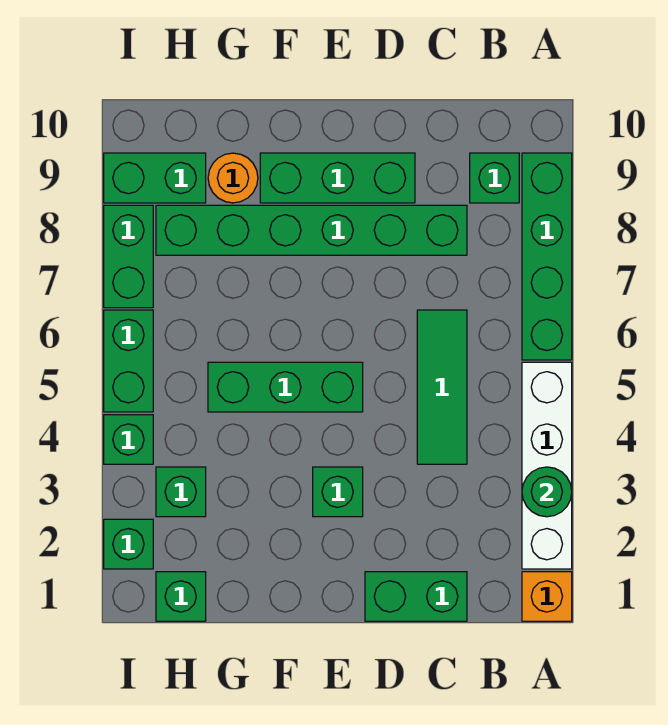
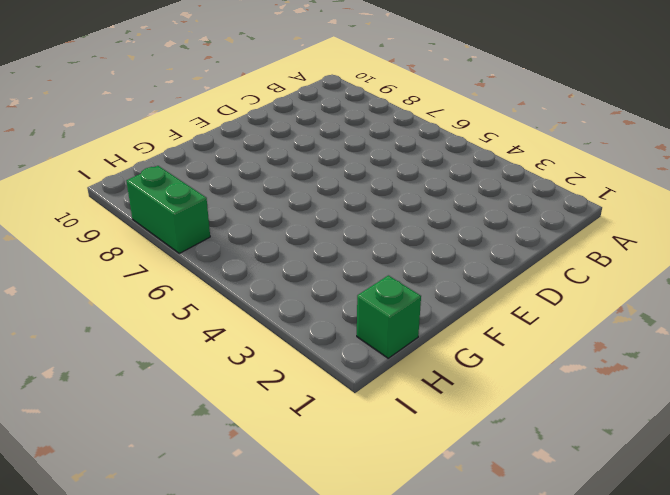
none -> orange brick A1 level 1
none -> white brick A2:A5 level 1
none -> green brick A6:A9 level 1

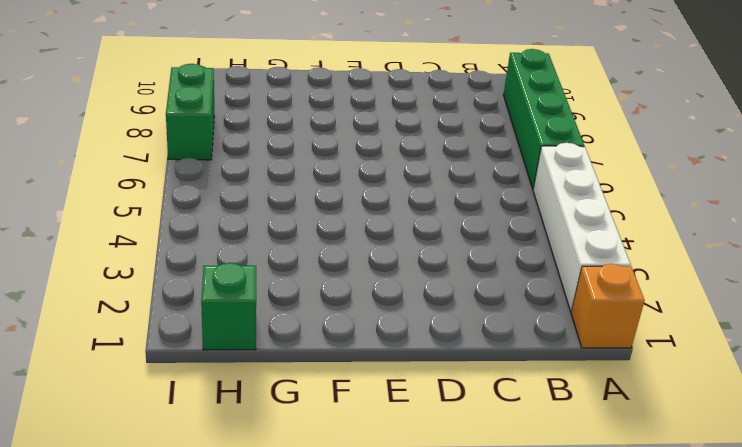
none -> green brick B9 level 1
none -> green brick C1:D1 level 1
none -> green tile C4:C6 level 1

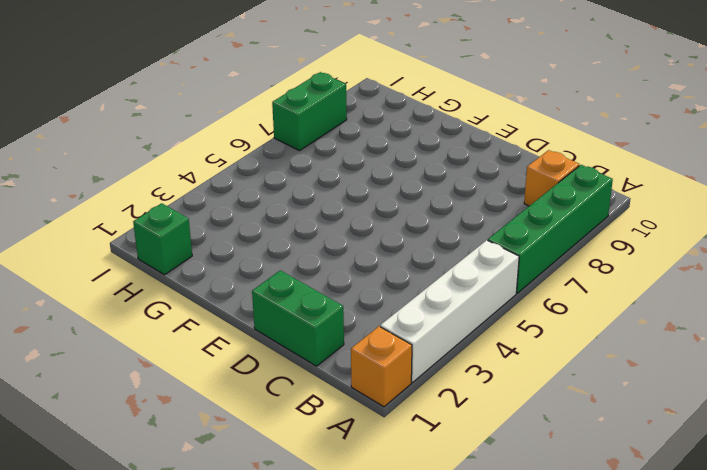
orange brick B9 level 1 -> green brick B9 level 1
none -> green tile C4:C6 level 1
none -> green brick C8:H8 level 1
none -> green brick D9:F9 level 1

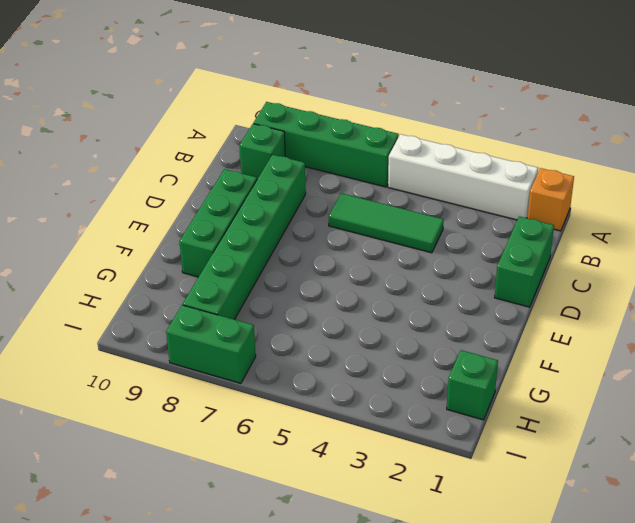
none -> green brick E3 level 1
none -> green brick E5:G5 level 1
none -> orange round brick G9 level 1

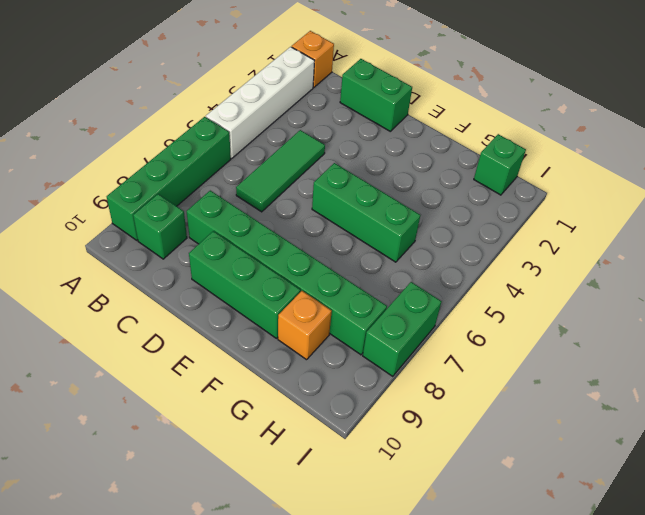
orange brick G9 level 1 -> orange round brick G9 level 1
none -> green brick E3 level 1
none -> green brick H3 level 1
none -> green brick H9:I9 level 1

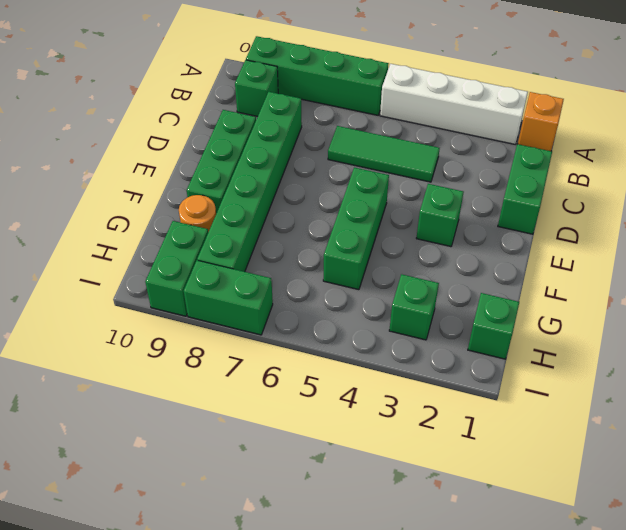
none -> green brick I2 level 1
none -> green brick I4 level 1
none -> green brick I5:I6 level 1

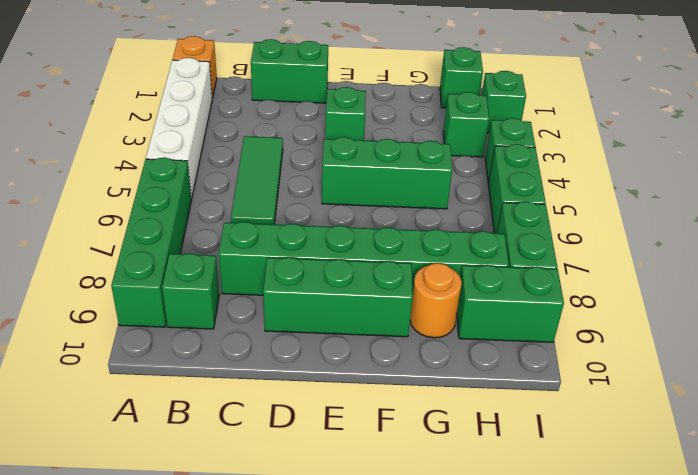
none -> green round brick A3 level 2

